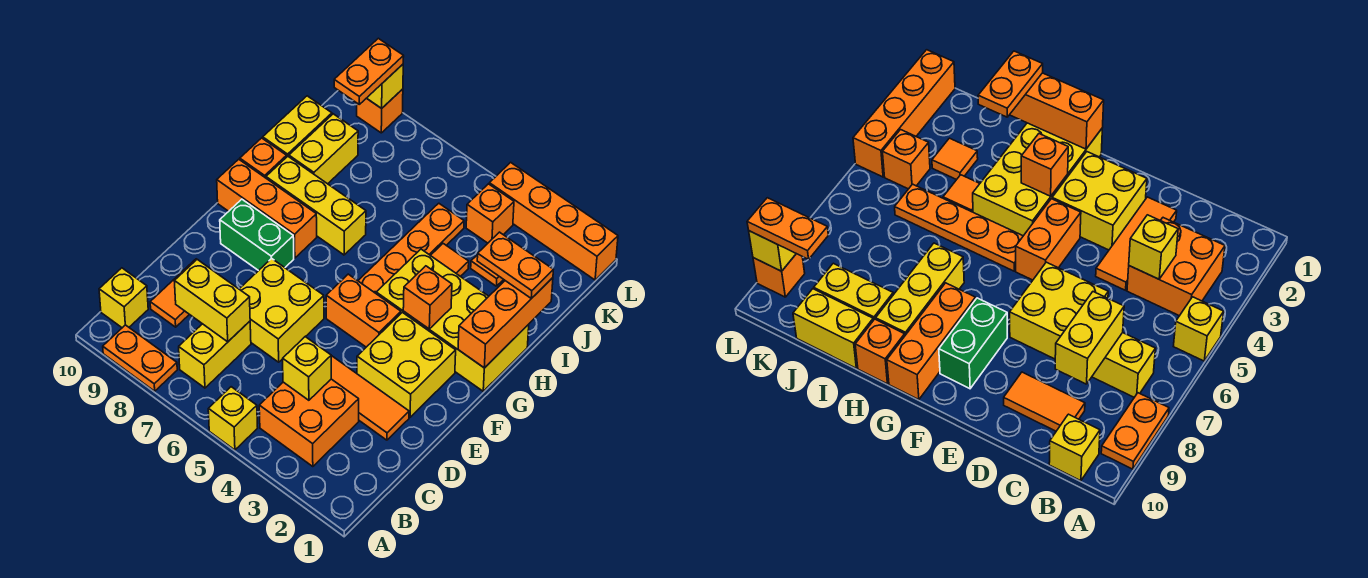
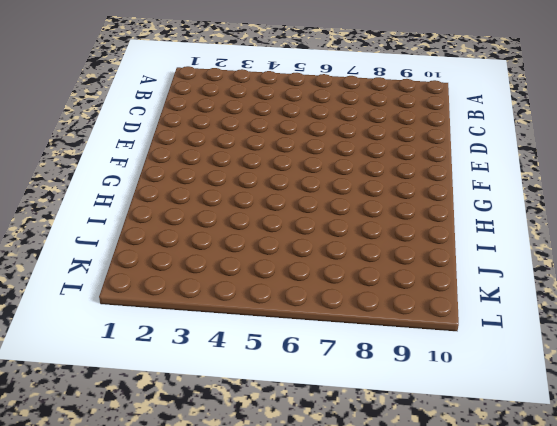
none -> yellow brick A5 level 1
none -> orange plate A8:A9 level 1
none -> orange brick B3:C4 level 1
none -> yellow brick B7:C7 level 1

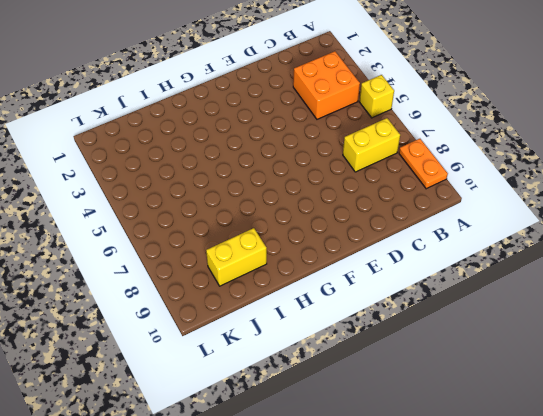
none -> yellow brick B10 level 1
none -> orange tile C9:D9 level 1
none -> orange tile D2:D4 level 1
none -> yellow brick D6:E7 level 1

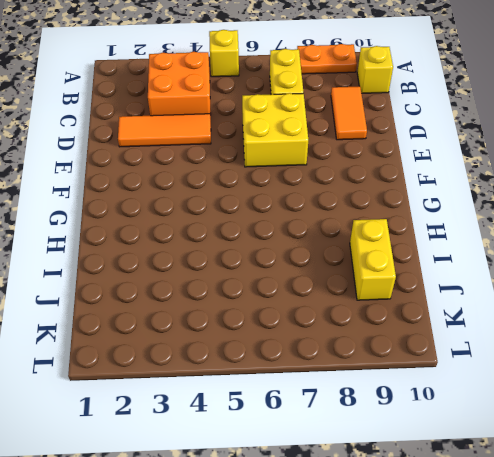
none -> yellow brick E2:F3 level 1
none -> orange brick F4:F5 level 1
none -> green brick F8:F9 level 1
none -> yellow brick G1:H4 level 1

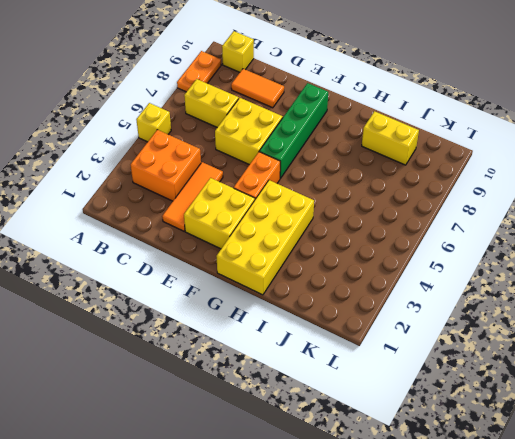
green brick F6:F9 level 1 -> green brick F8:F9 level 1
none -> orange plate G5:J5 level 1
none -> orange brick G8:G10 level 1
none -> yellow brick H7:H9 level 1
none -> orange brick H10 level 1

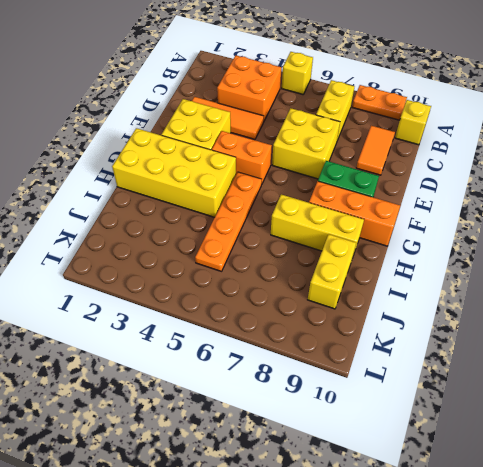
none -> orange brick H10 level 1
none -> orange tile I4 level 1
none -> yellow brick I10:J10 level 1
none -> orange tile J3 level 1

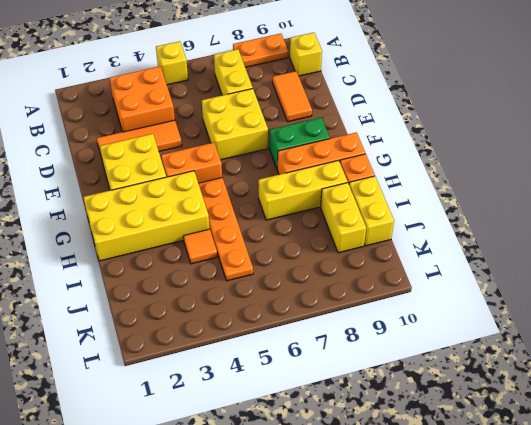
none -> orange tile J3 level 1
none -> orange brick K4 level 1
none -> orange brick L1:L4 level 1
none -> orange brick L9 level 1

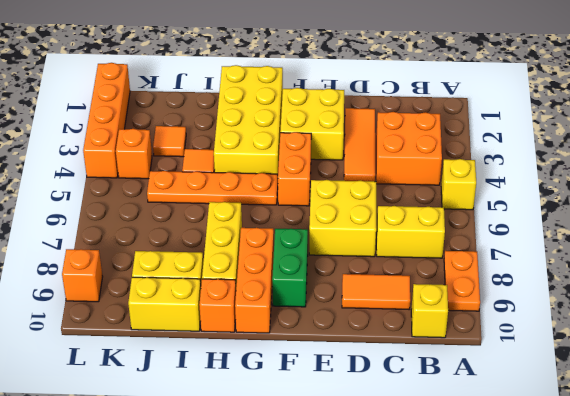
none -> yellow brick C4 level 2
none -> yellow brick C7:C8 level 2
none -> orange brick G1:I1 level 2
none -> orange brick G3 level 2

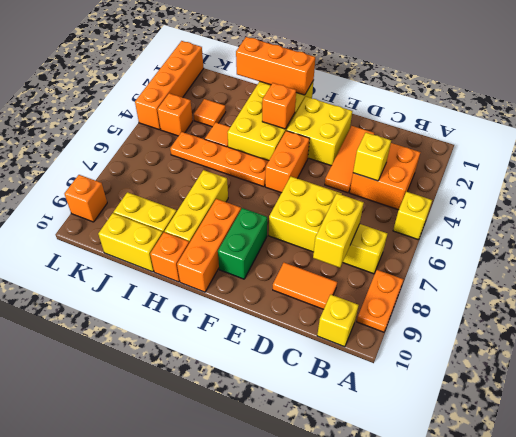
none -> yellow brick L9 level 2
none -> orange plate I1:I2 level 3
none -> orange plate K9:L9 level 3

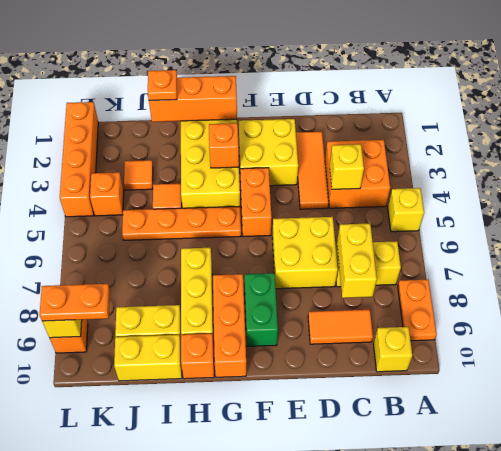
orange plate I1 level 3 -> orange plate I1:I2 level 3

